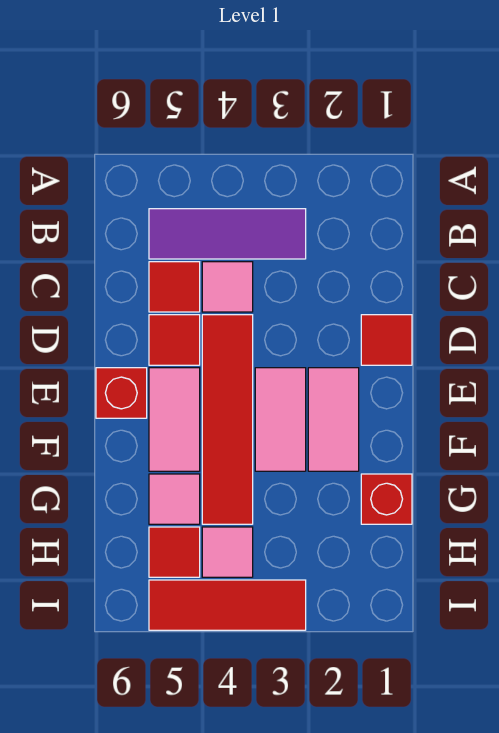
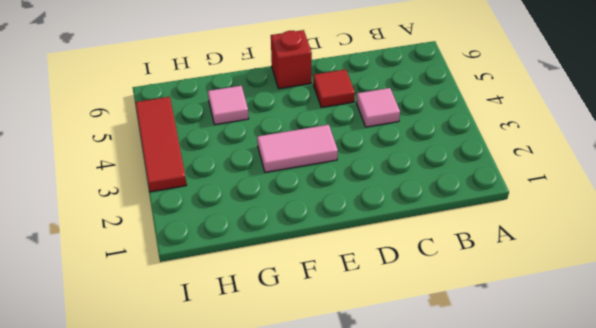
none -> purple tile B3:B5 level 1
none -> red tile C5 level 1
none -> red tile D1 level 1

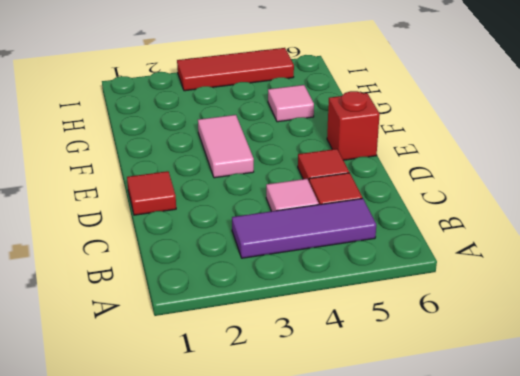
none -> red tile D4:G4 level 1
none -> pink tile E2:F2 level 1
none -> pink tile E5:F5 level 1

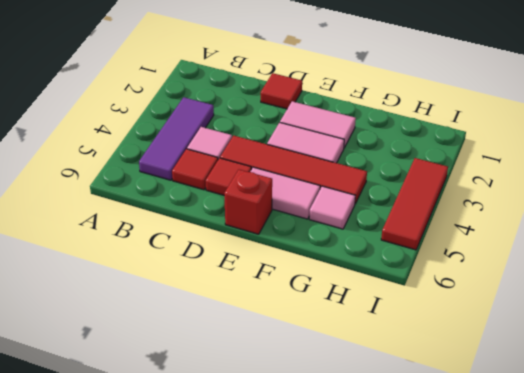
none -> red brick G1 level 1
none -> pink tile H4 level 1
none -> red tile H5 level 1

